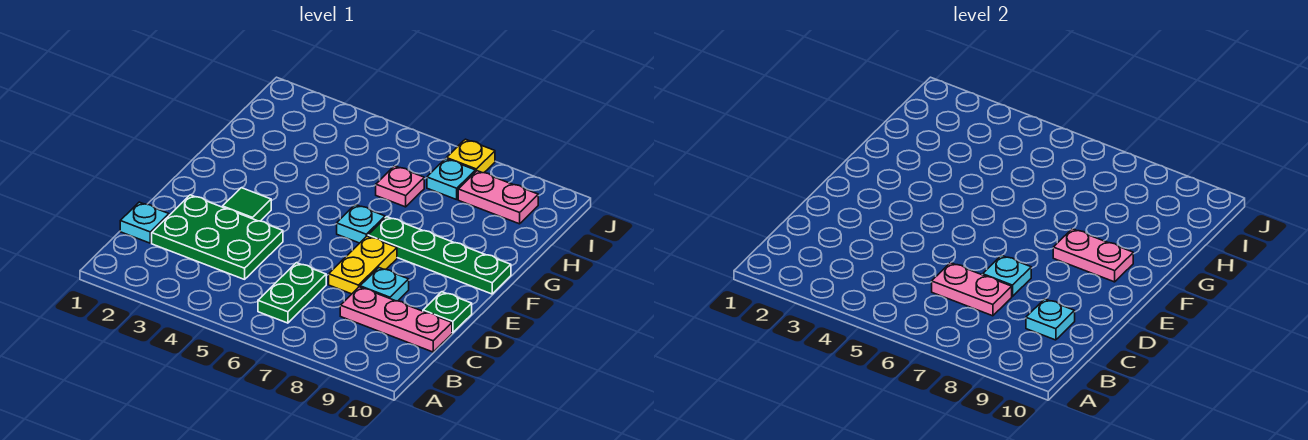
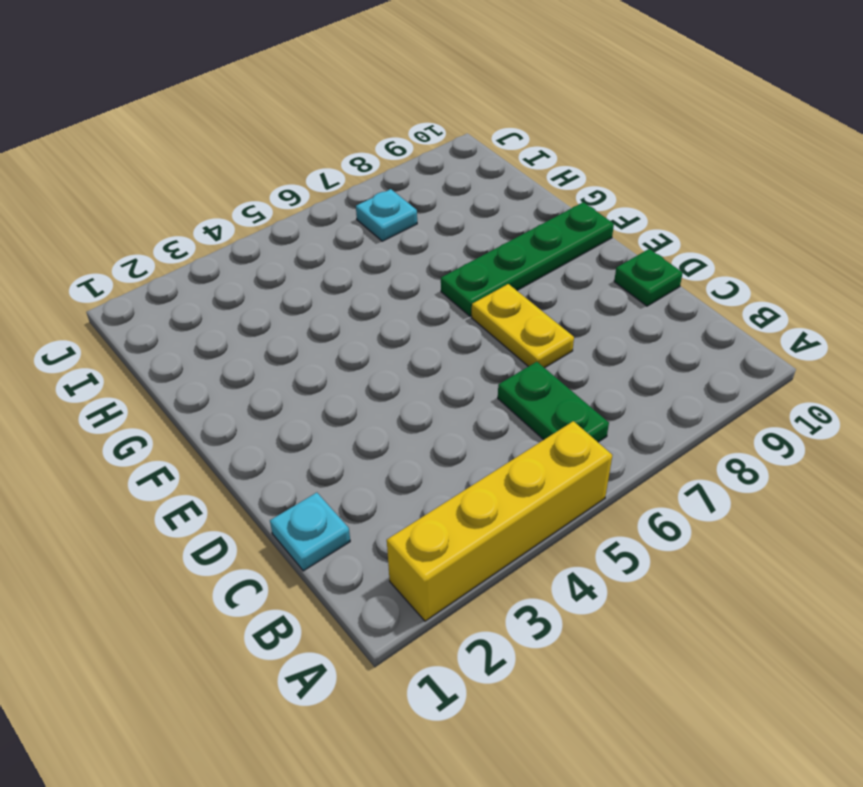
yellow brick A2:A5 level 1 -> none
none -> green plate C2:D4 level 1
none -> pink plate C8:C10 level 1
none -> cyan plate D8 level 1

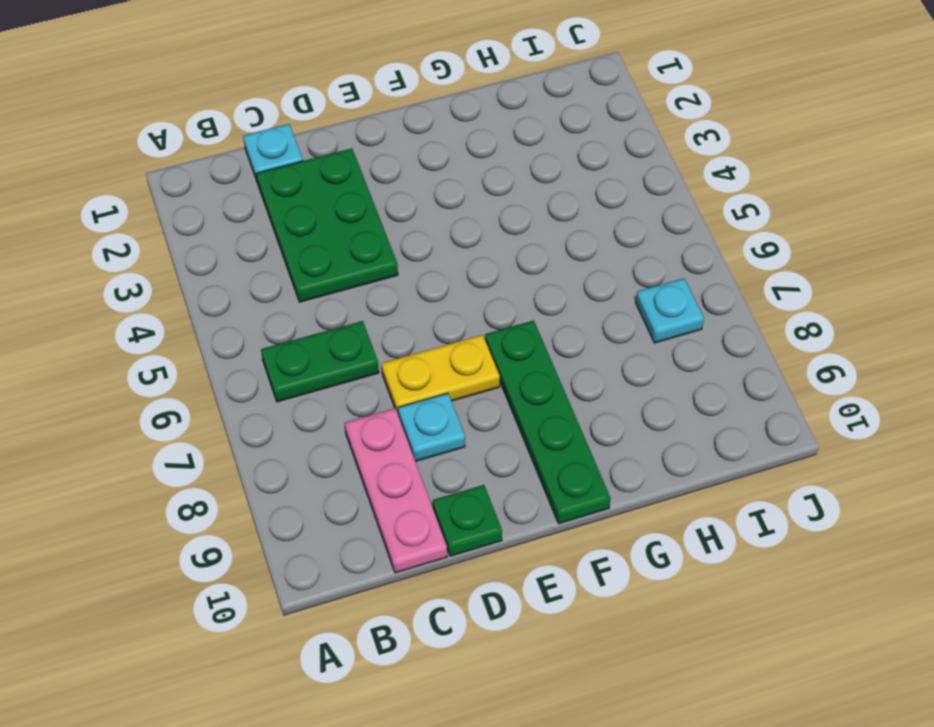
none -> green tile E3 level 1
none -> cyan plate F6 level 1
none -> pink plate H6 level 1

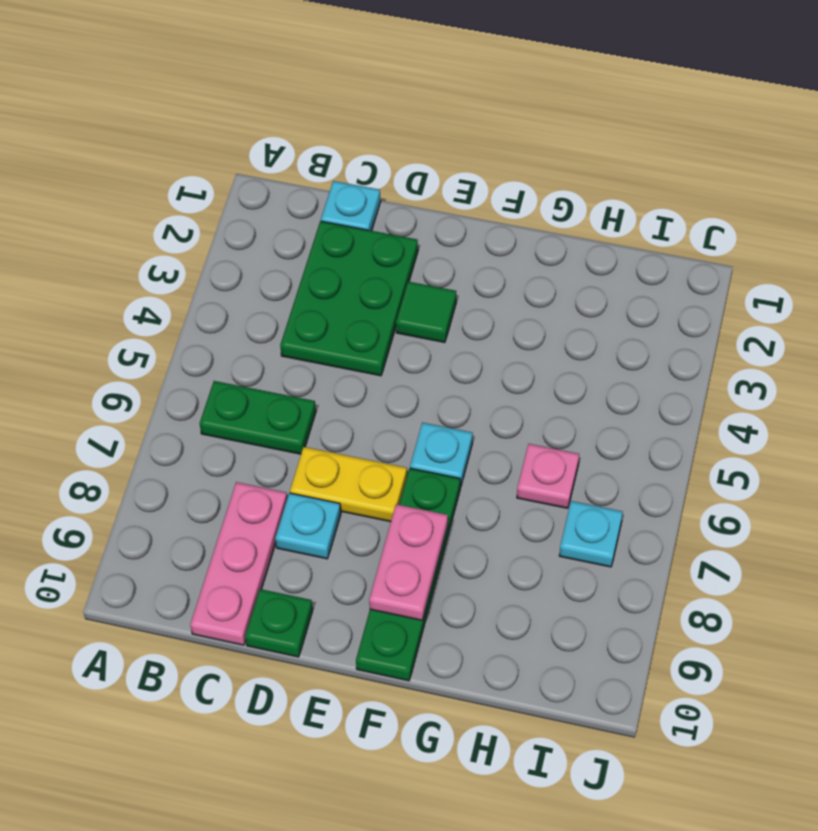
none -> pink plate I8:I9 level 1
none -> yellow plate J7 level 1
none -> pink plate C6:C7 level 2

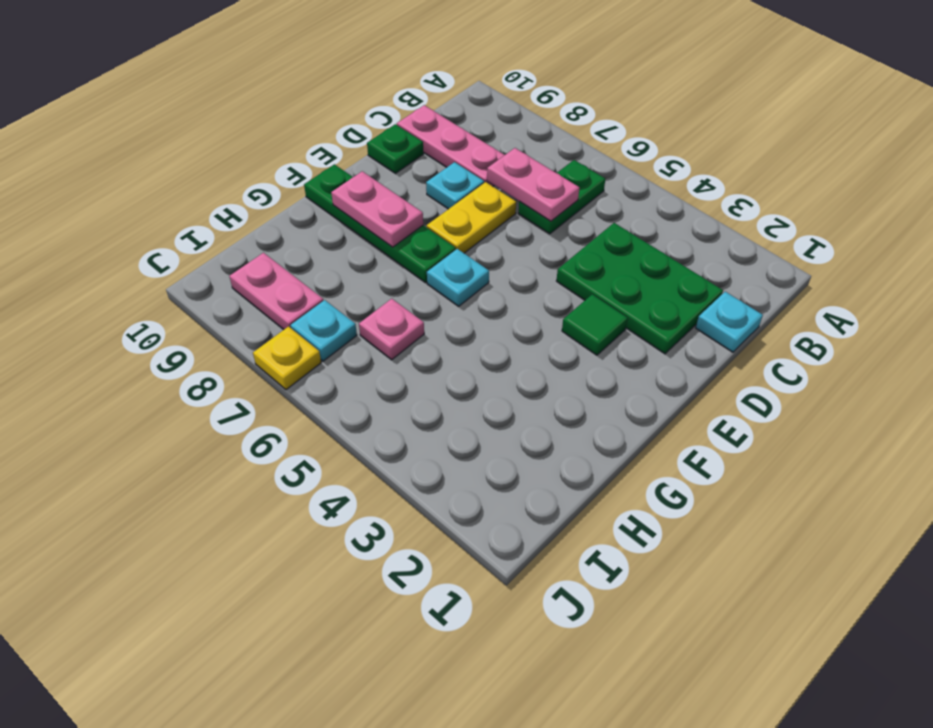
none -> cyan plate C9 level 2
none -> cyan plate D7 level 2

